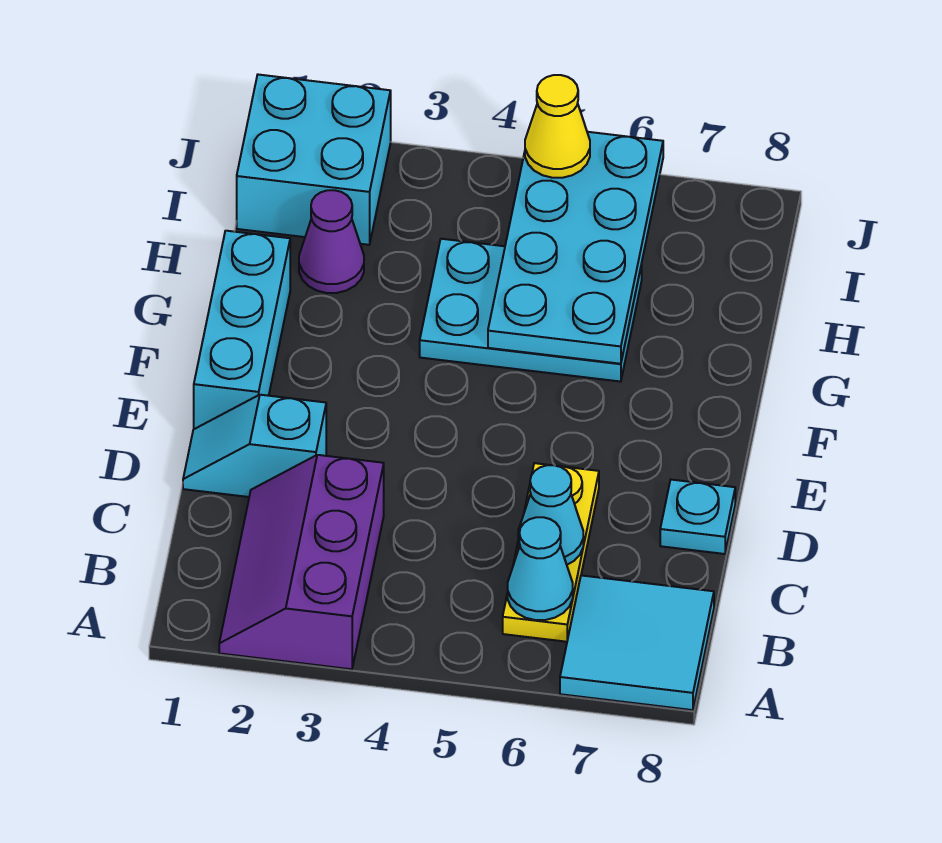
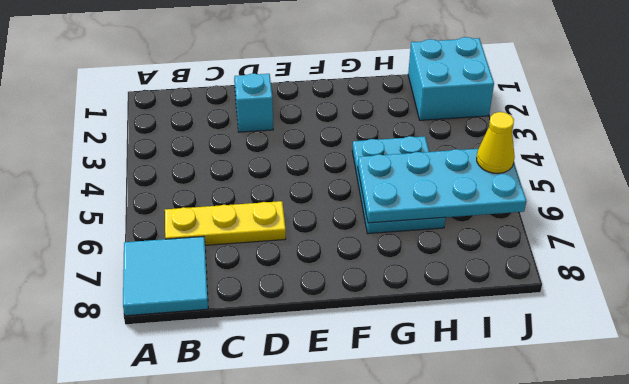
none -> purple slope A2:C3 level 1 top 3
none -> cyan plate D8 level 1
none -> cyan brick E1:G1 level 1

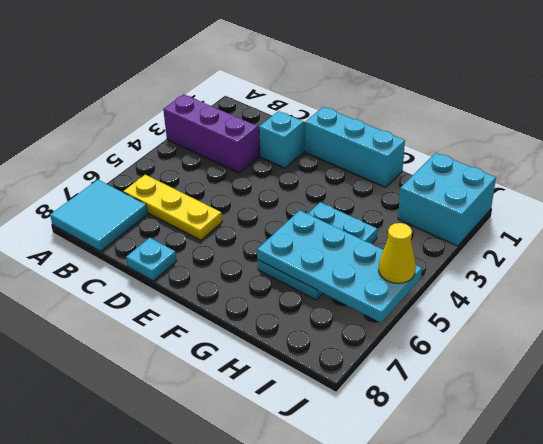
none -> purple cone H2 level 1
none -> cyan cone B6 level 2
none -> cyan cone C6 level 2

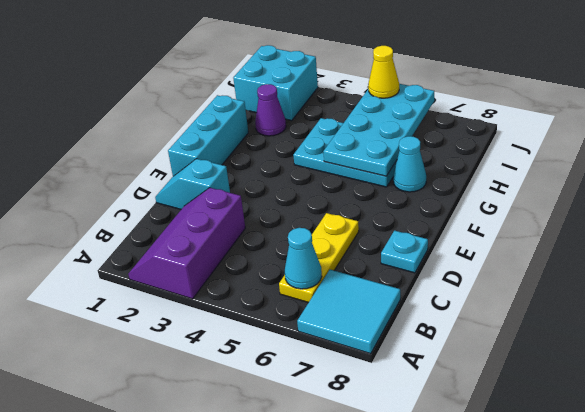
cyan cone G7 level 1 -> cyan cone C6 level 2

